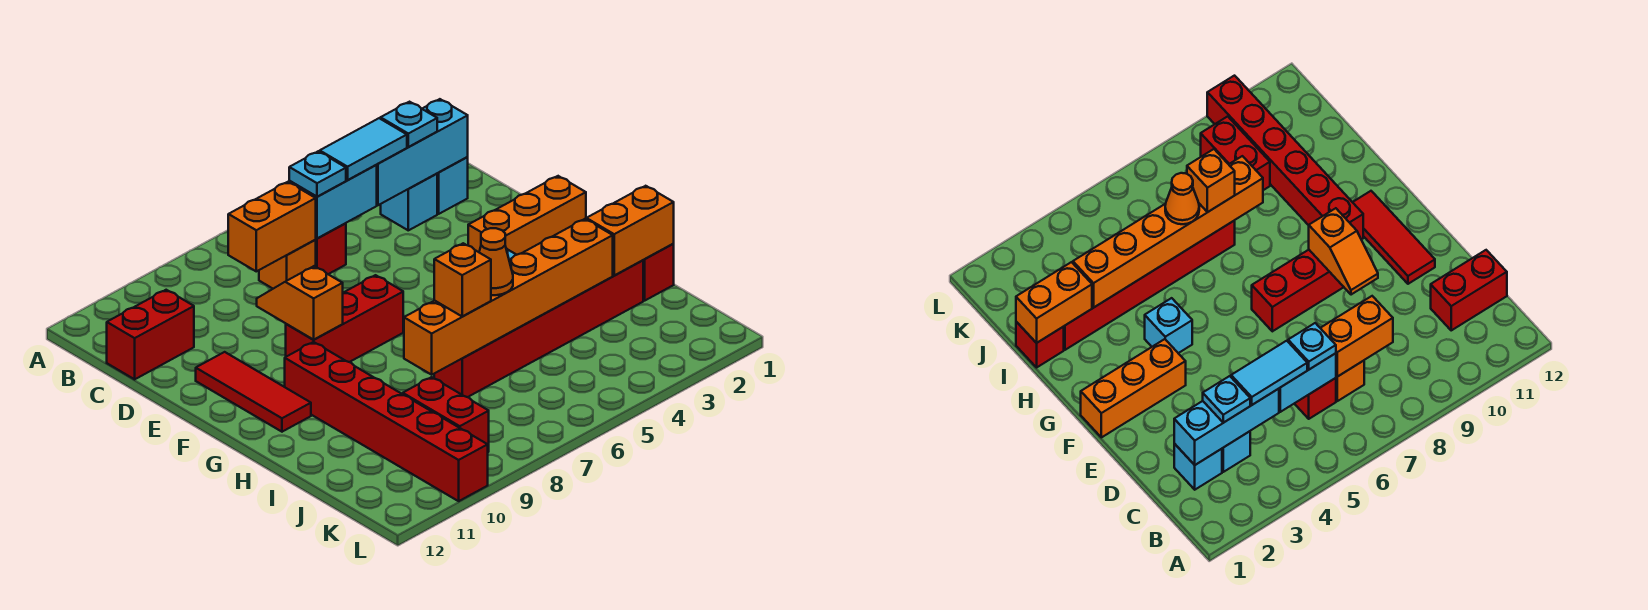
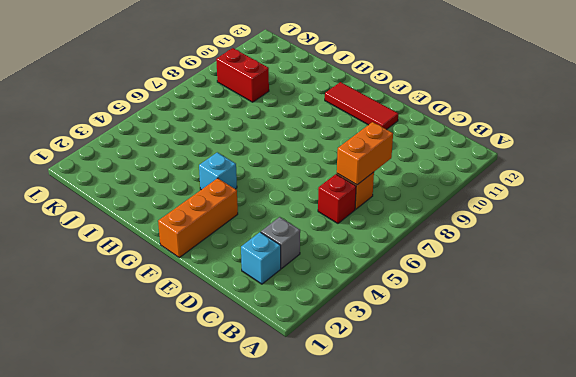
grey brick C3 level 1 -> cyan brick C3 level 1
none -> red brick C11:C12 level 1
none -> red brick F7:F9 level 1
none -> red brick G10:L10 level 1

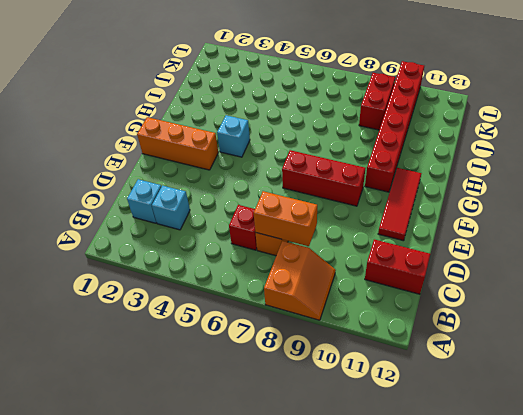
orange slope A8:B9 level 1 top 8 -> none
none -> red brick I1 level 1
none -> red brick I2:I7 level 1
none -> cyan brick C2:C4 level 2

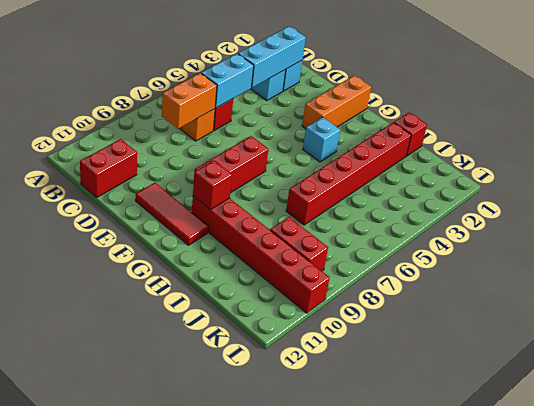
red brick G10 level 2 -> none
none -> orange slope E9:F9 level 2 top F
none -> orange brick I1:I2 level 2
none -> orange brick I3:I8 level 2

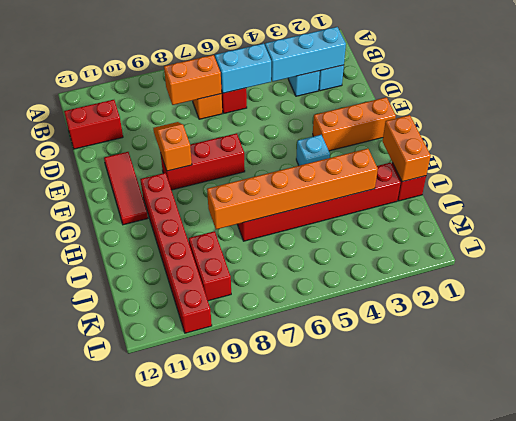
orange brick H1:I1 level 2 -> orange brick I1:I2 level 2
none -> cyan plate C3 level 3
none -> cyan tile C4:C5 level 3
none -> cyan plate C6 level 3

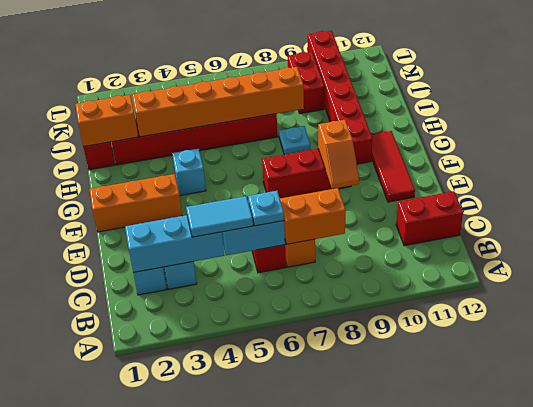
cyan plate H8 level 1 -> cyan plate C3 level 3
none -> orange cone I6 level 3
none -> orange brick I7 level 3

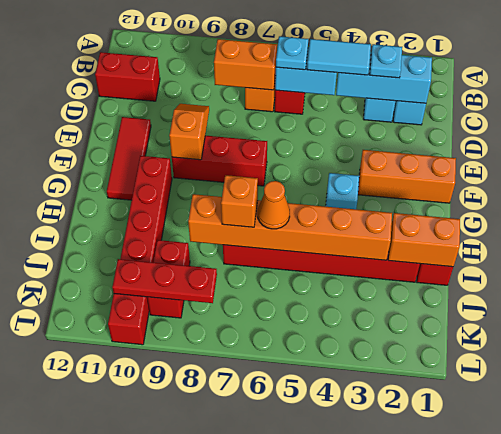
red plate K8:K10 level 2 -> none

